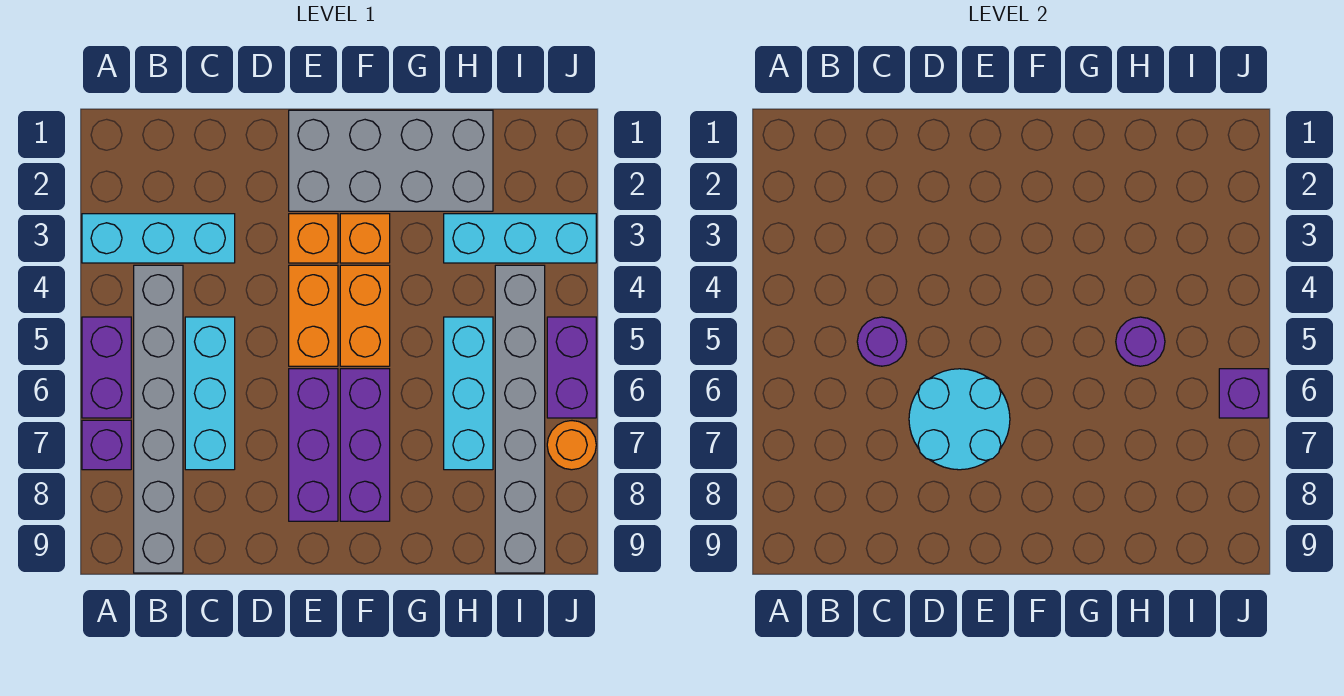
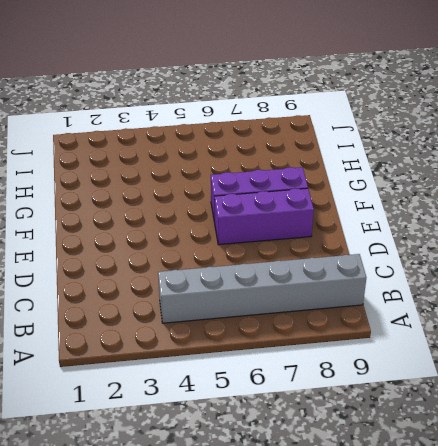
none -> cyan brick A3:C3 level 1
none -> purple brick A5:A6 level 1
none -> purple brick A7 level 1

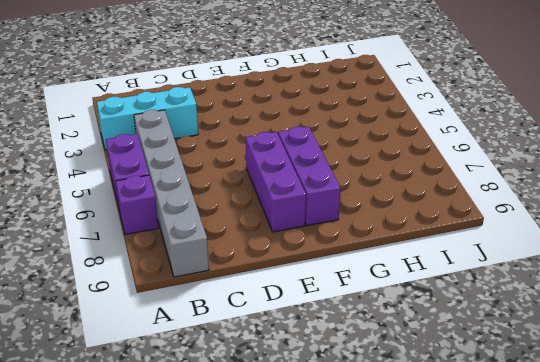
none -> cyan brick C5:C7 level 1
none -> grey brick E1:H2 level 1
none -> orange brick E3 level 1

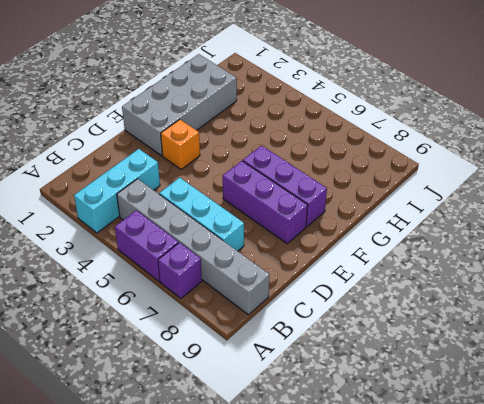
none -> orange brick E4:E5 level 1
none -> orange brick F3 level 1
none -> orange brick F4:F5 level 1

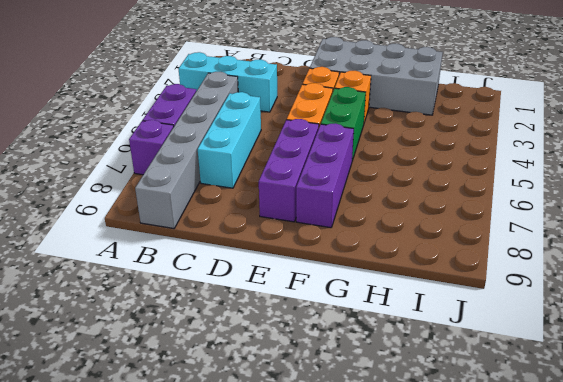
green brick F4:F5 level 1 -> orange brick F4:F5 level 1
none -> cyan brick H3:J3 level 1
none -> cyan brick H5:H7 level 1
none -> grey brick I4:I9 level 1

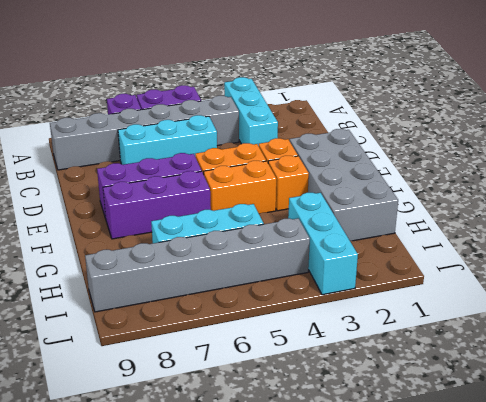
none -> purple brick J5:J6 level 1
none -> orange round brick J7 level 1
none -> purple round brick C5 level 2

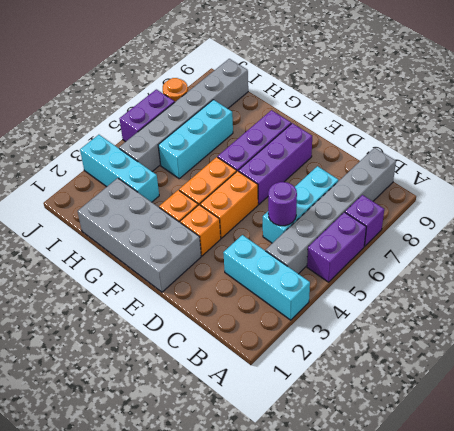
none -> cyan round brick D6:E7 level 2
none -> purple round brick H5 level 2
none -> purple brick J6 level 2

